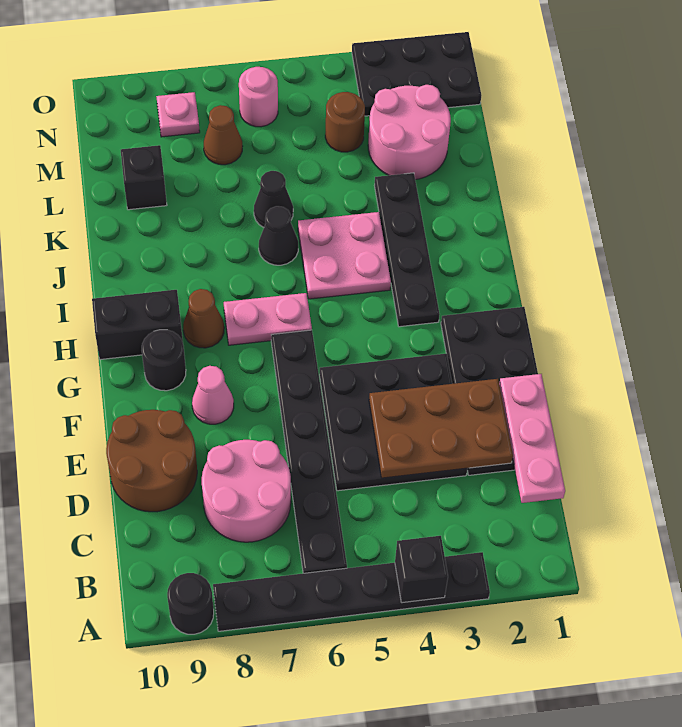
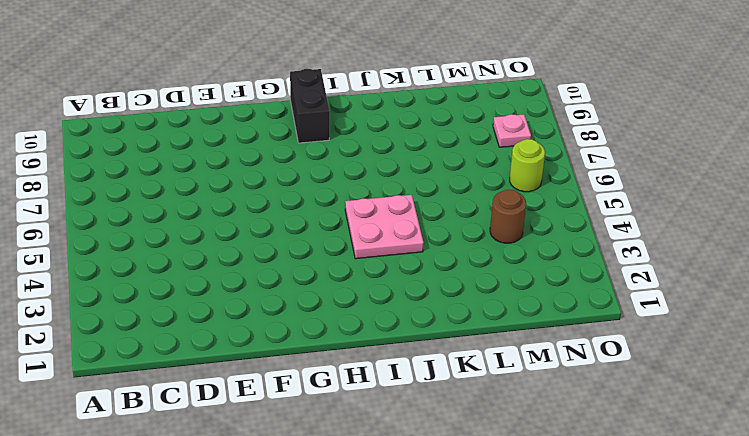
lime round brick N6 level 1 -> pink round brick N6 level 1
none -> black plate A3:A8 level 1
none -> black round brick A9 level 1
none -> black plate B6:G6 level 1

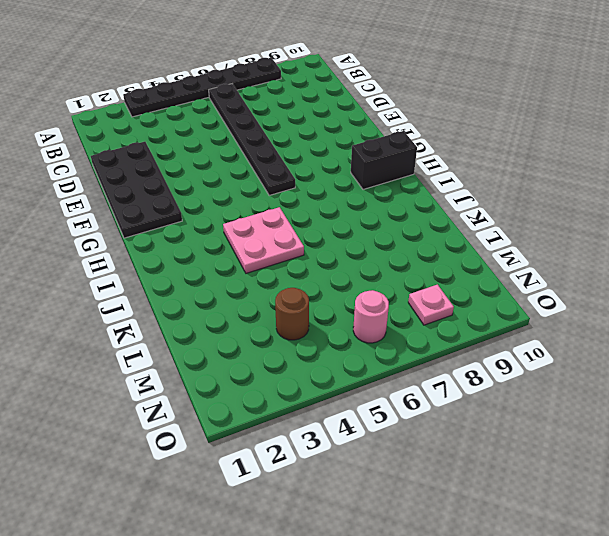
none -> black round brick A9 level 1
none -> pink round brick C7:D8 level 1
none -> black plate D3:F5 level 1

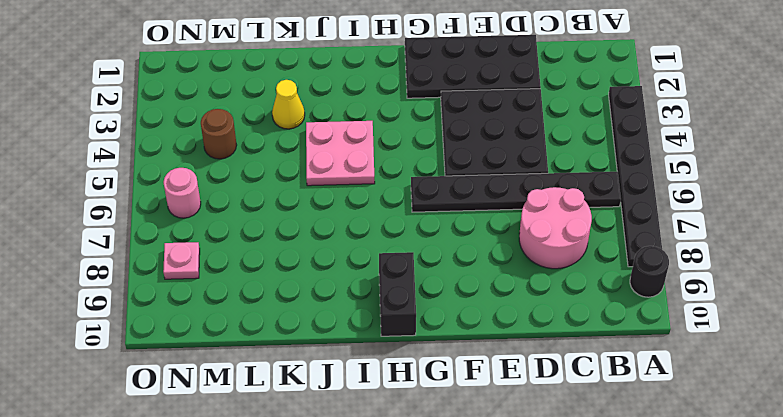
yellow cone K3 level 1 -> black plate H3:K3 level 1
none -> brown round brick D9:E10 level 1
none -> pink cone F8 level 1
none -> black round brick G9 level 1

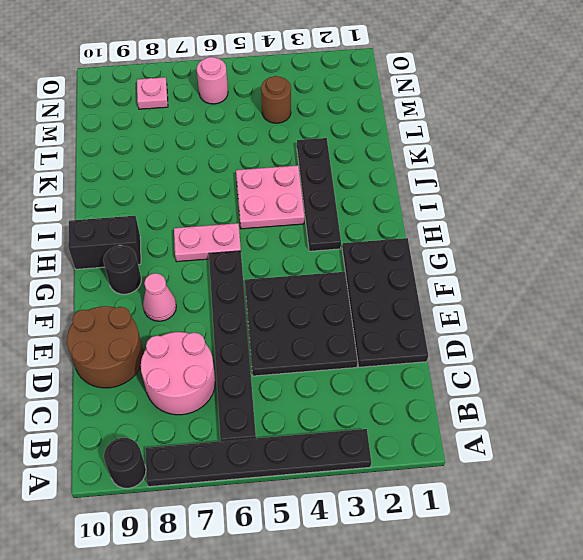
none -> brown cone H8 level 1
none -> black cone J6 level 1
none -> black cone K6 level 1

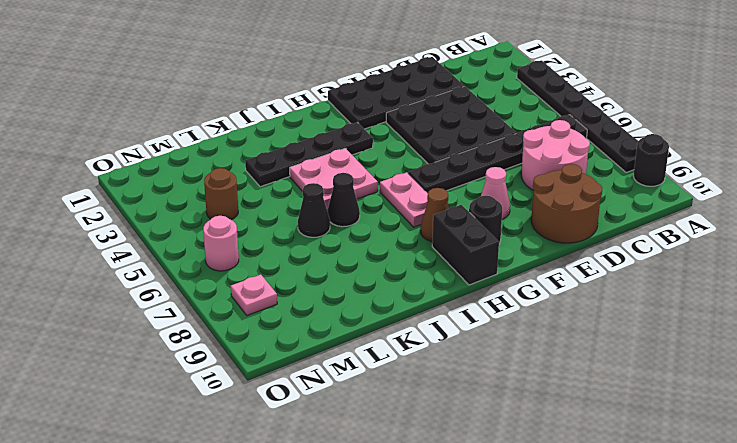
none -> pink round brick L2:M3 level 1
none -> black brick L9 level 1
none -> brown cone M7 level 1

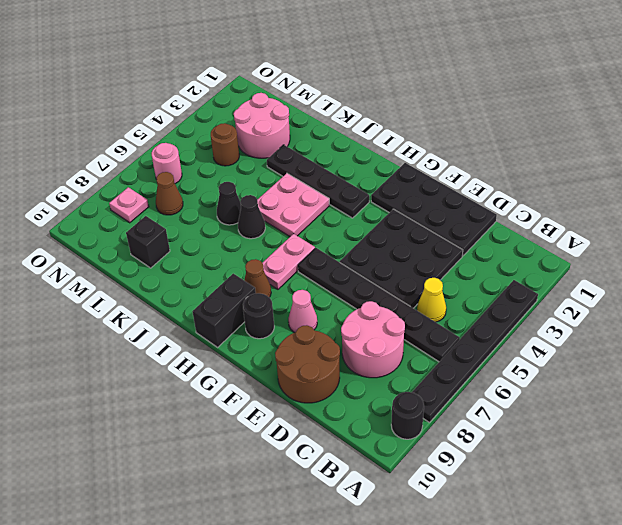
yellow cone C5 level 1 -> none
none -> black plate N1:O3 level 1
none -> black brick A4 level 2
none -> pink plate C1:E1 level 2

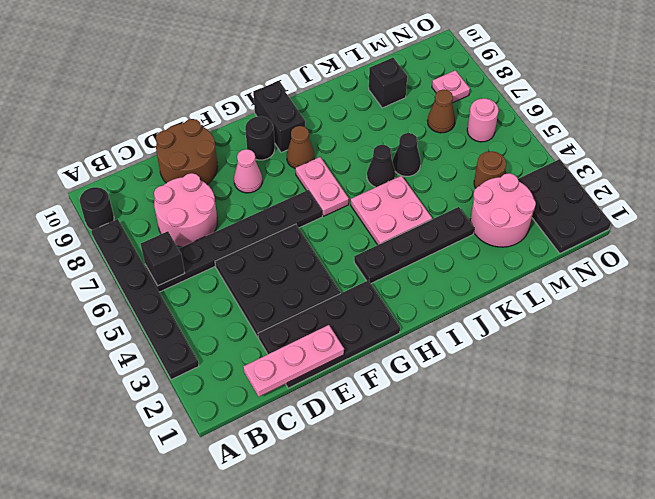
black brick B6 level 2 -> black brick A4 level 2
none -> brown plate D2:E4 level 2

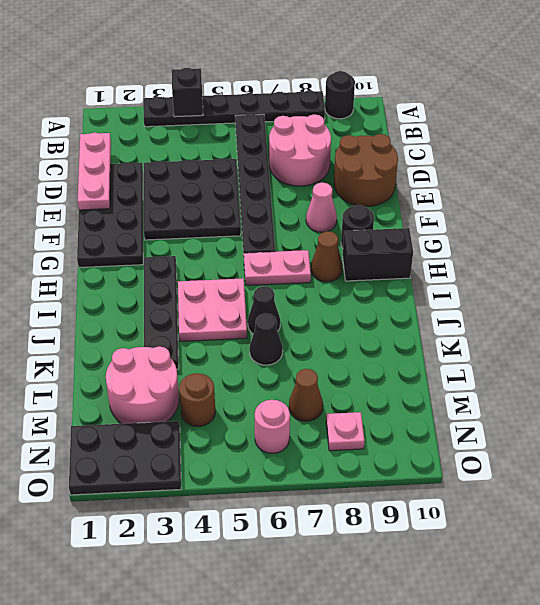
none -> black brick L9 level 1
none -> brown plate D2:E4 level 2

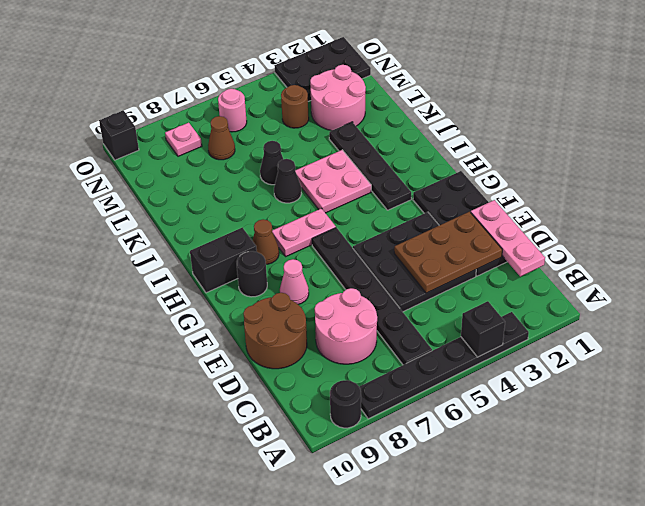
black brick O10 level 1 -> black brick L9 level 1

